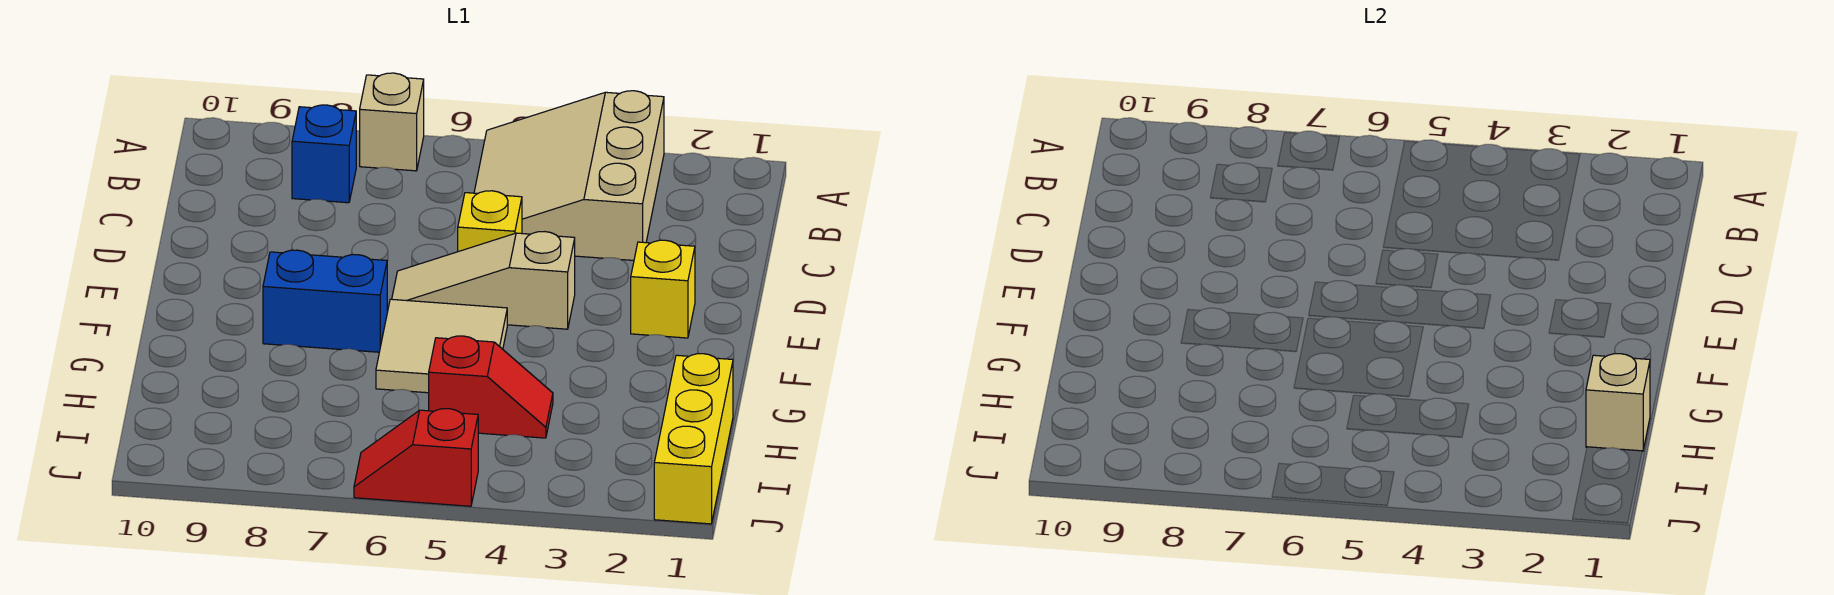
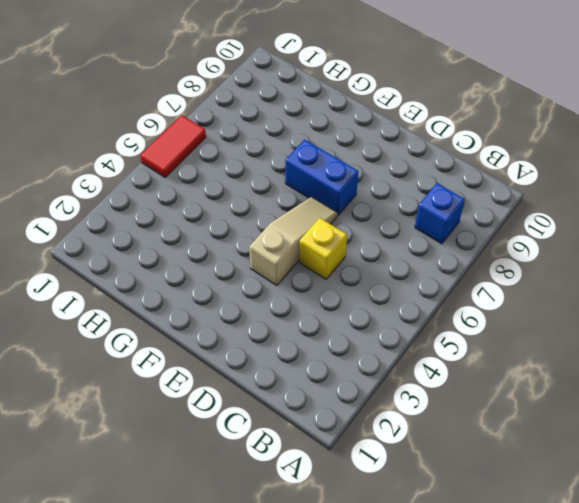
blue brick E7:F7 level 1 -> blue brick F7:F8 level 1
red tile J5:J6 level 1 -> red slope J5:J6 level 1 top 5
none -> tan slope A3:C5 level 1 top 3
none -> tan brick A7 level 1
none -> yellow brick E2 level 1

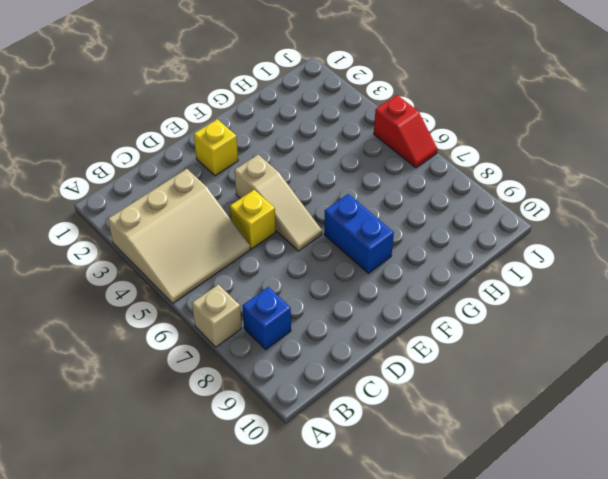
none -> tan tile F5:G6 level 1
none -> yellow brick H1:J1 level 1
none -> red slope H4:H5 level 1 top 5

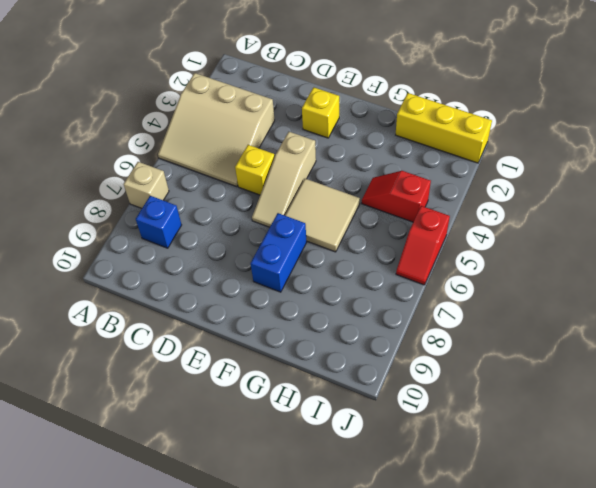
red slope H4:I4 level 1 top I -> red slope H4:H5 level 1 top 5
none -> tan brick H1 level 2

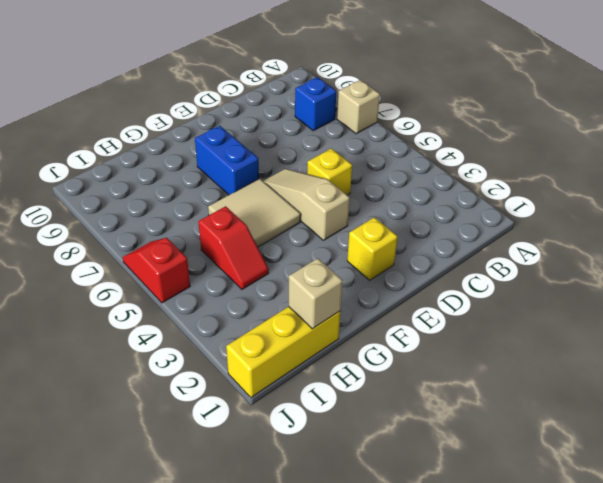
none -> tan slope A3:C5 level 1 top 3

